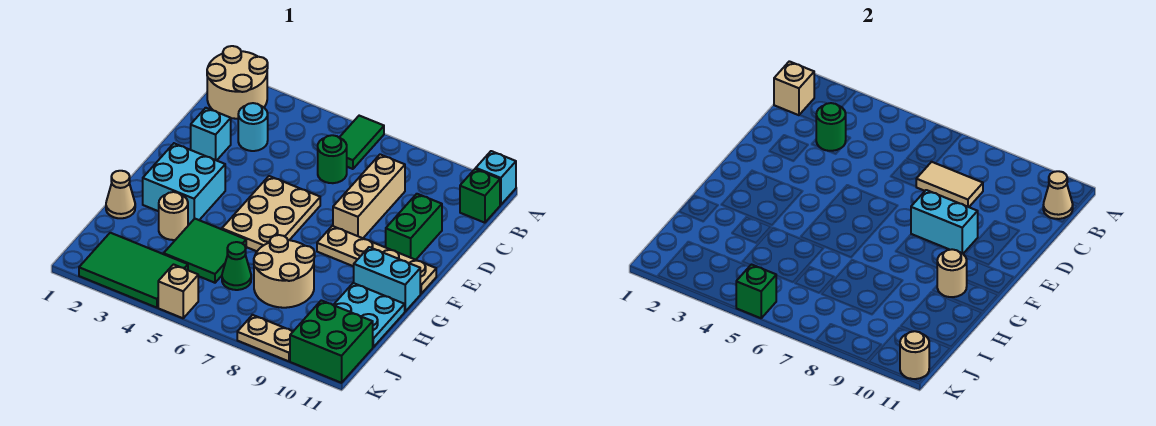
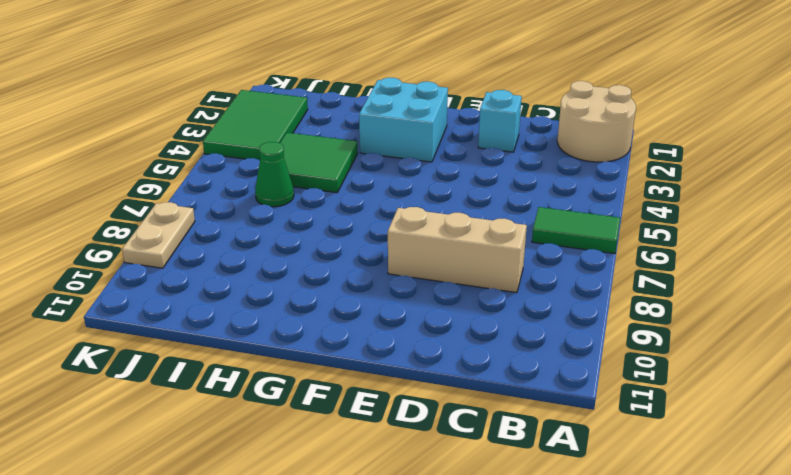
none -> cyan brick A11 level 1
none -> green brick B11 level 1
none -> cyan round brick C3 level 1
none -> green round brick C6 level 1

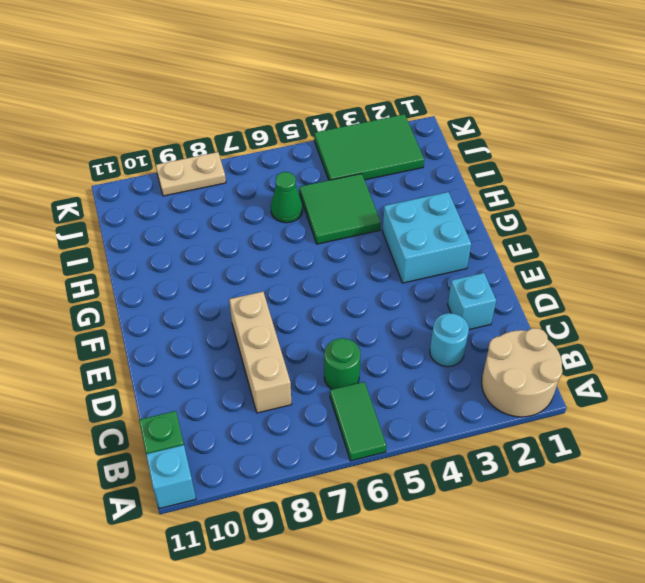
none -> green brick D10:E10 level 1
none -> tan plate E5:G6 level 1
none -> tan plate F8:F11 level 1
none -> cyan brick G10:G11 level 1

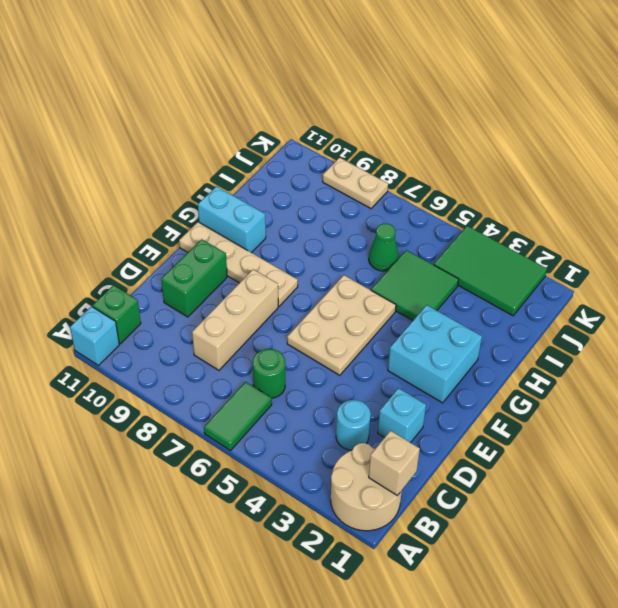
none -> tan cone H1 level 1
none -> tan round brick H3 level 1
none -> tan round brick H7:I8 level 1
none -> cyan plate H10:I11 level 1

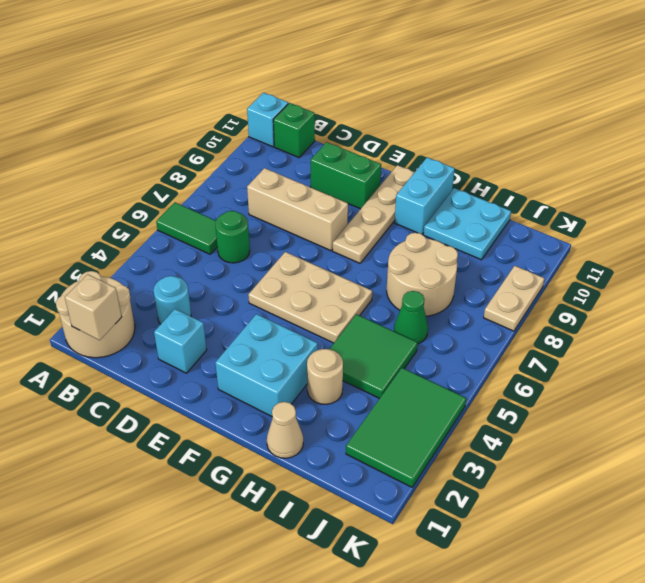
none -> green brick J10:K11 level 1
none -> tan brick K5 level 1
none -> tan cone B11 level 2
none -> green round brick C3 level 2

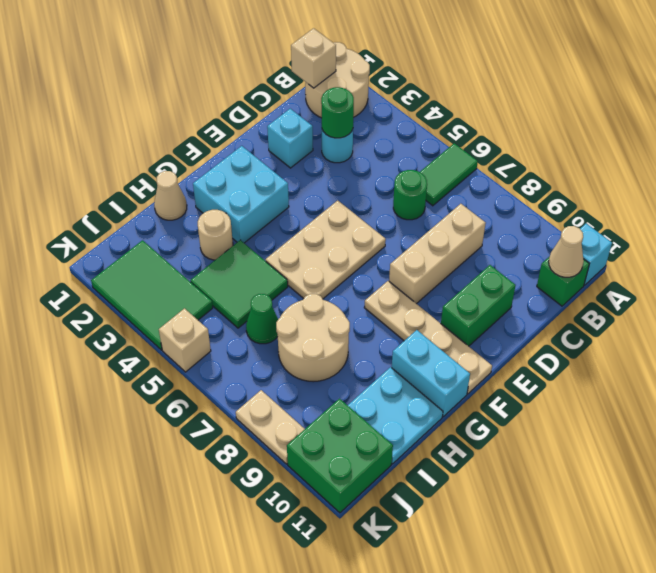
none -> tan tile C7:C8 level 2
none -> cyan brick E8:E9 level 2
none -> tan round brick G10 level 2
none -> green brick K5 level 2

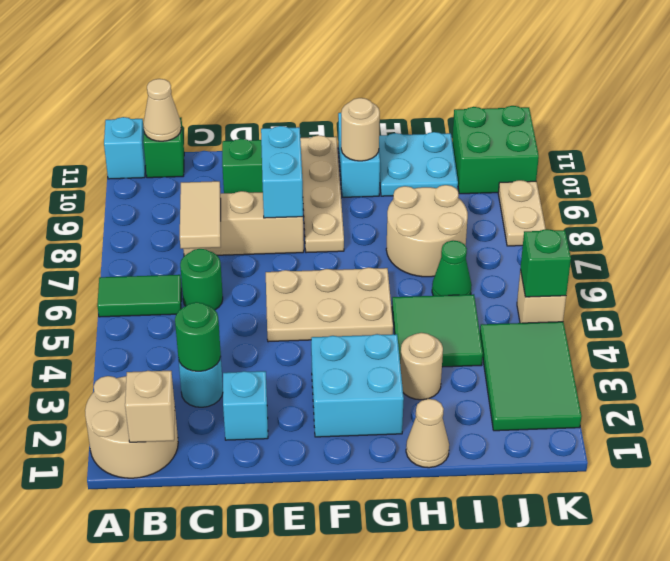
none -> tan round brick K11 level 2

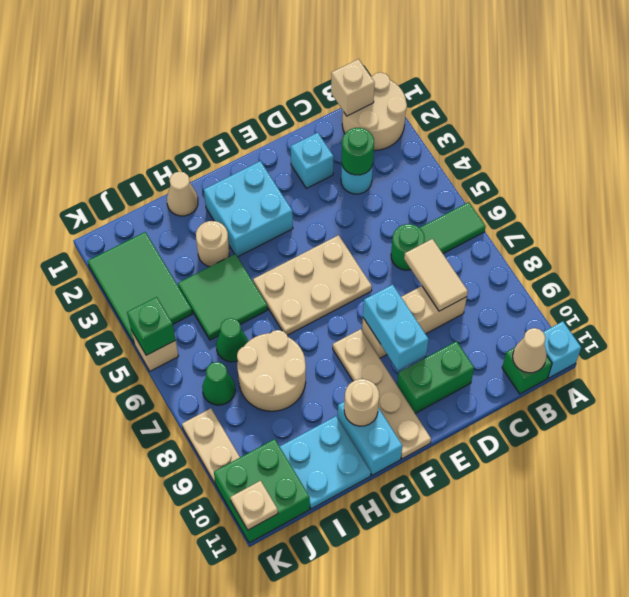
green cone J7 level 1 -> none
tan plate K11 level 2 -> tan round brick K11 level 2

